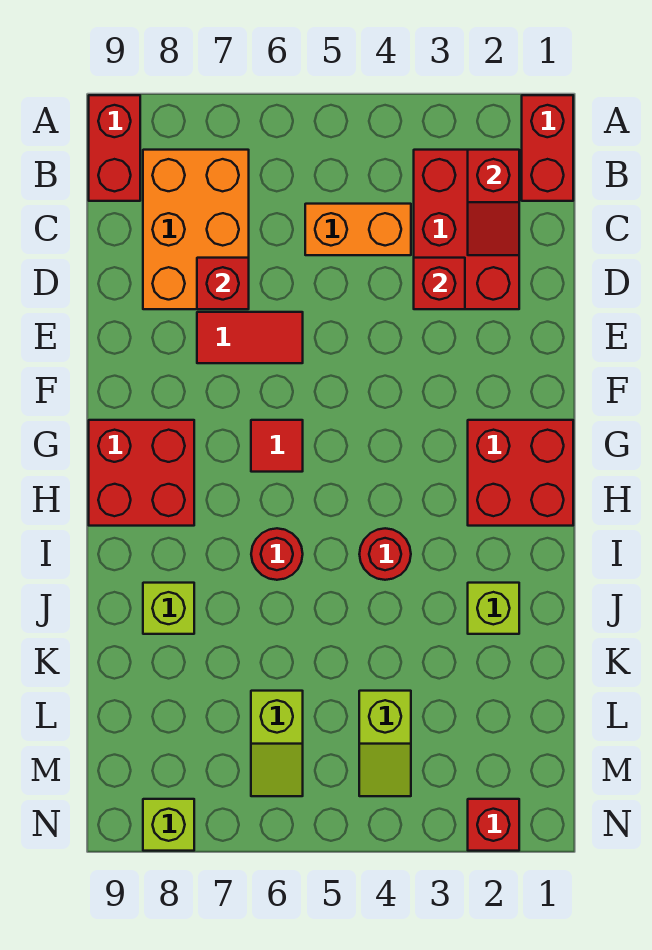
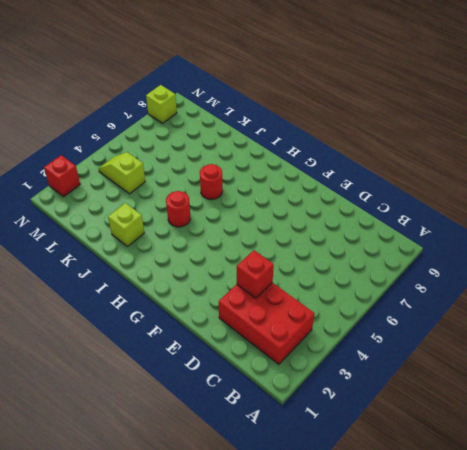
none -> red brick A1:B1 level 1
none -> red brick A9:B9 level 1
none -> orange brick B7:D8 level 1

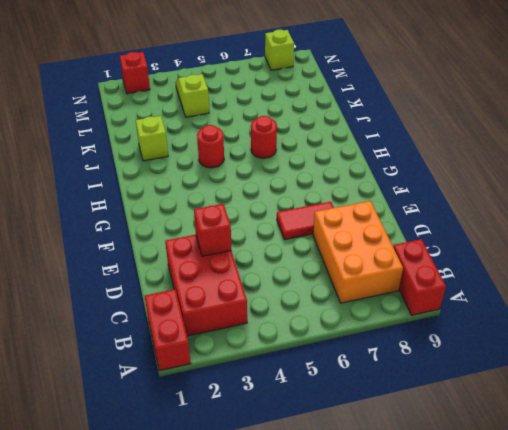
none -> orange brick C4:C5 level 1
none -> red brick G1:H2 level 1
none -> red tile G6 level 1

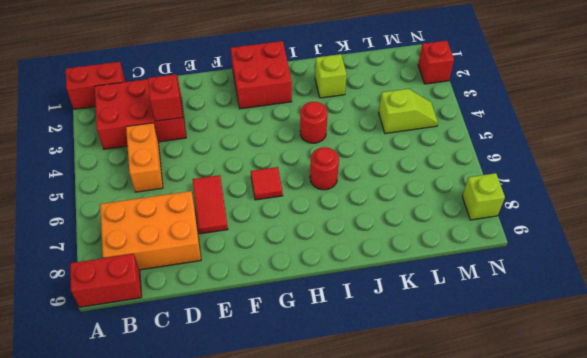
none -> red brick G8:H9 level 1
none -> lime brick J8 level 1
none -> lime slope L6:M6 level 1 top L

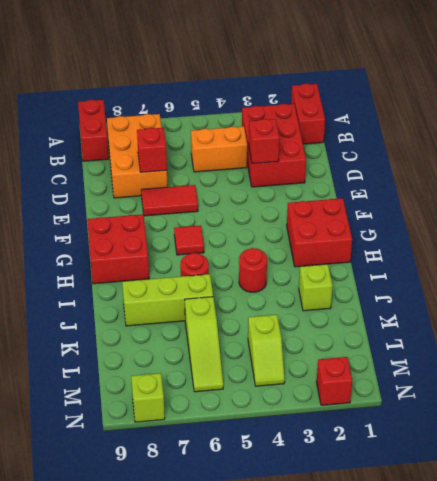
lime brick J6:J8 level 1 -> lime brick J8 level 1
lime slope K6:M6 level 1 top K -> lime slope L6:M6 level 1 top L
none -> red slope B2:C2 level 2 top B

